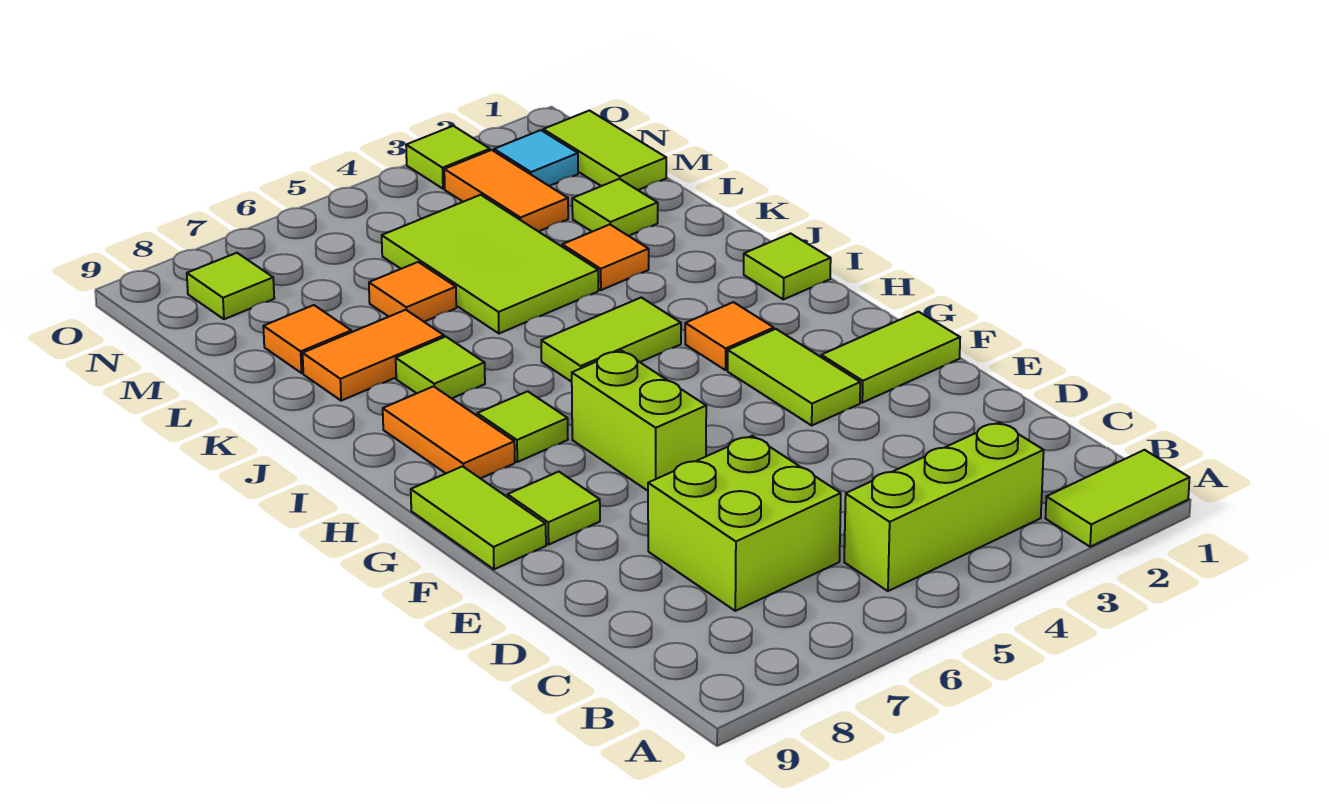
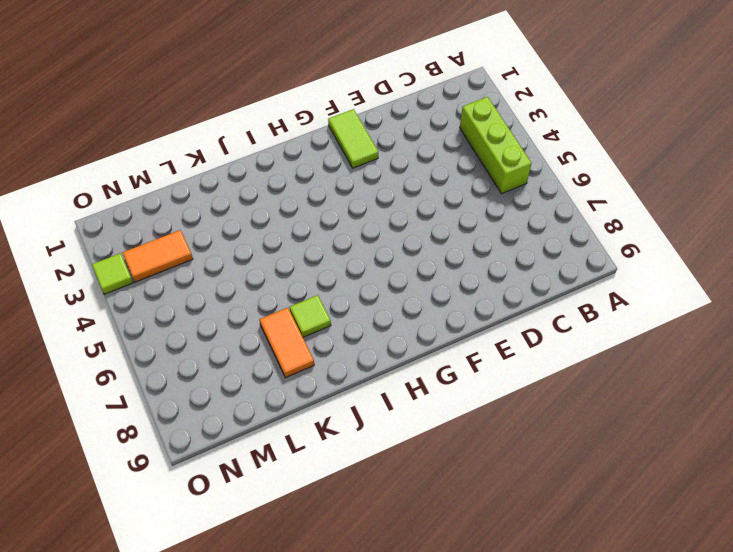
none -> lime tile A1:A2 level 1
none -> lime brick C6:D7 level 1
none -> lime tile F3:G3 level 1

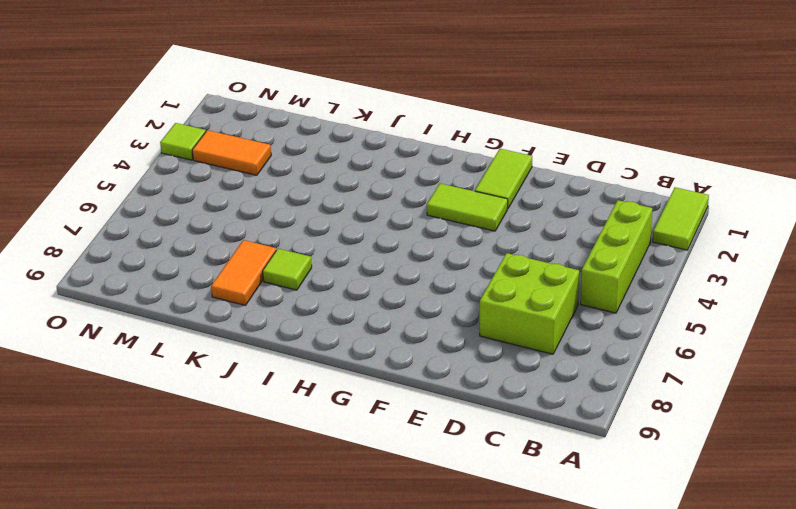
none -> lime brick F6:G6 level 1
none -> lime tile F8 level 1
none -> lime tile F9:G9 level 1

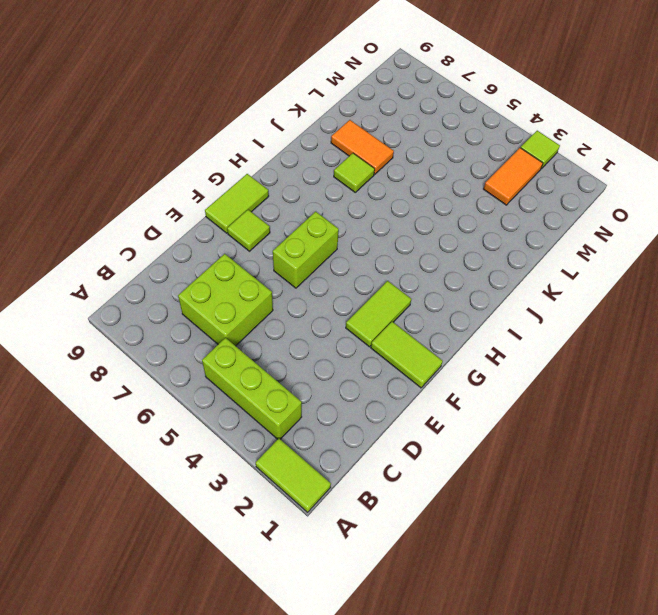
none -> orange tile H3 level 1
none -> lime tile H7 level 1
none -> orange tile H8:I8 level 1

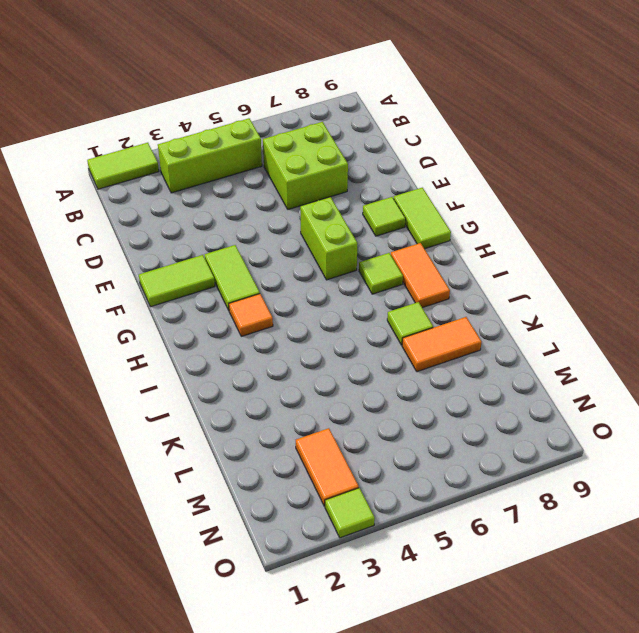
none -> lime tile I1 level 1
none -> lime tile I4:I5 level 1
none -> orange tile K3 level 1

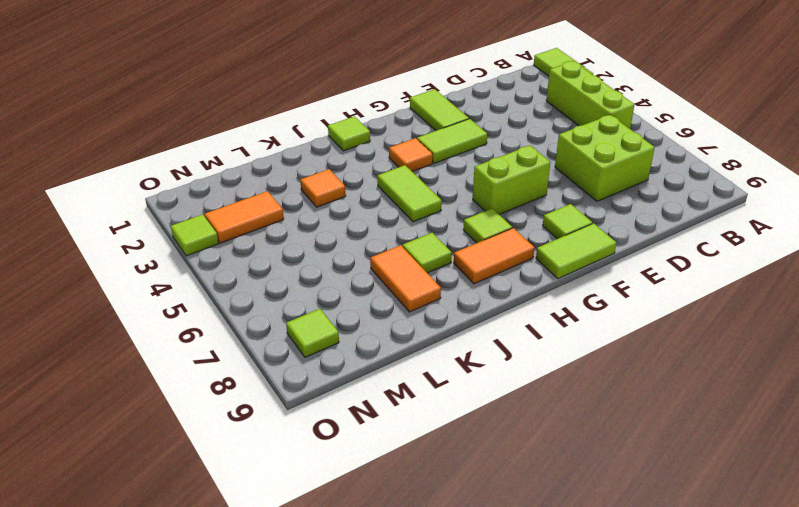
none -> lime tile K4:M5 level 1
none -> lime tile L2 level 1
none -> orange tile L6 level 1

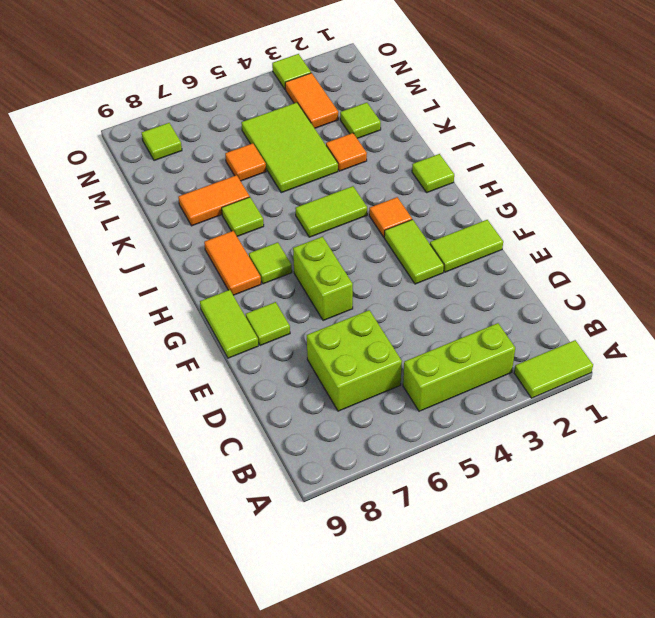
none -> orange tile L8 level 1
none -> lime tile M1:N1 level 1
none -> cyan tile N2 level 1

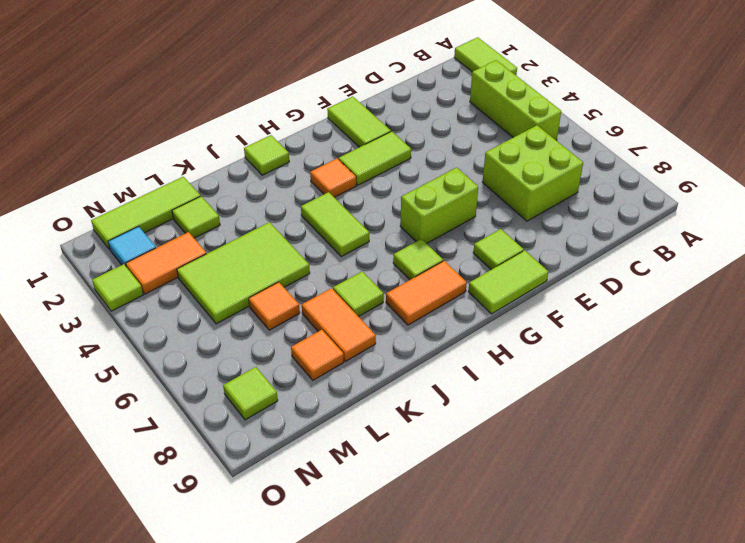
lime tile L1:N1 level 1 -> lime tile M1:N1 level 1
none -> orange tile K3 level 1

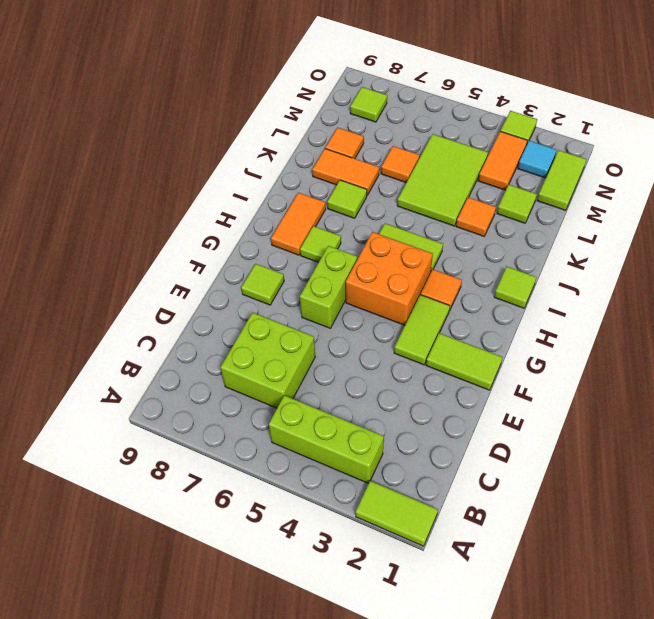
orange brick G4:H5 level 1 -> none
none -> lime tile F9:G9 level 1

